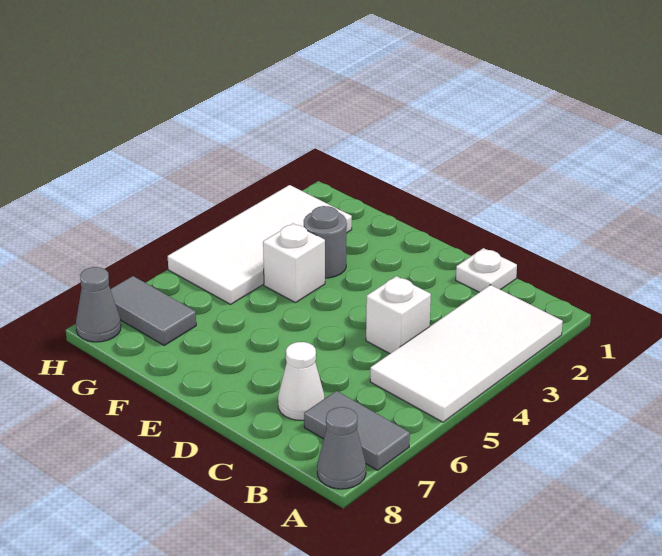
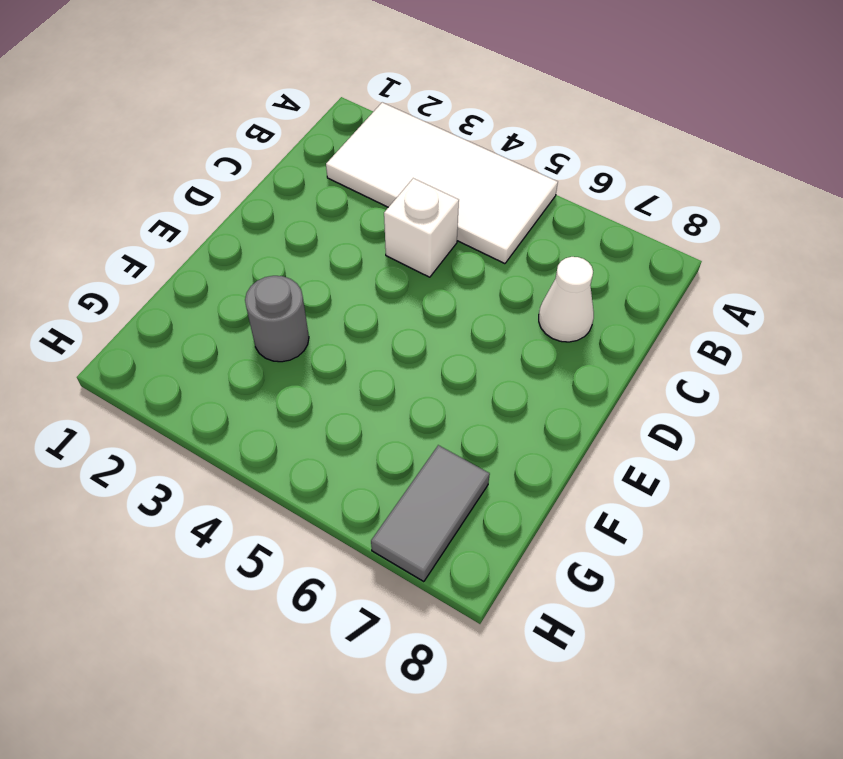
none -> grey tile A7:B7 level 1
none -> grey cone A8 level 1

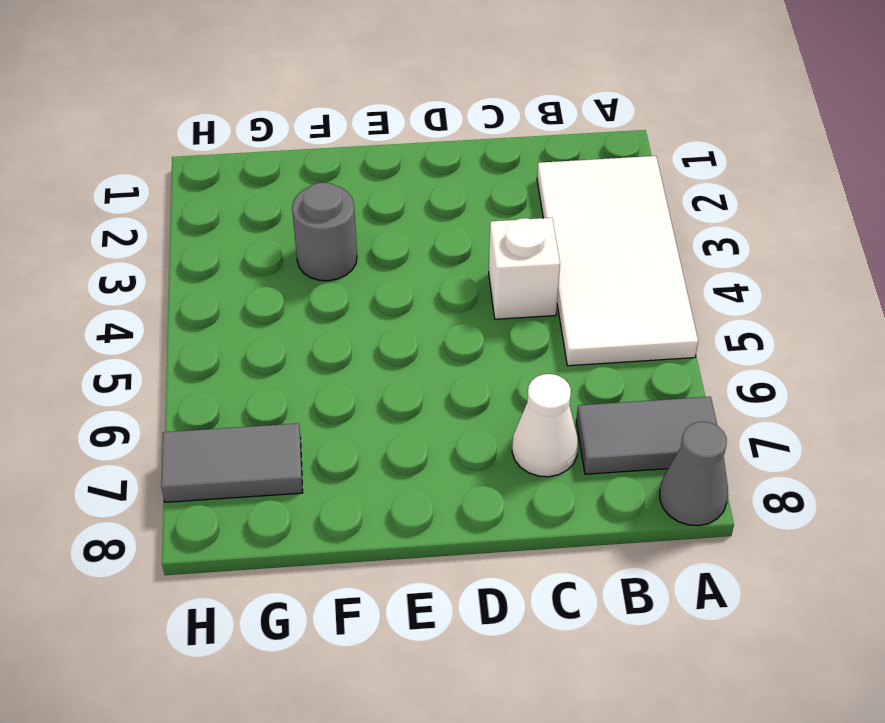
none -> white plate C1 level 1
none -> white brick F4 level 1

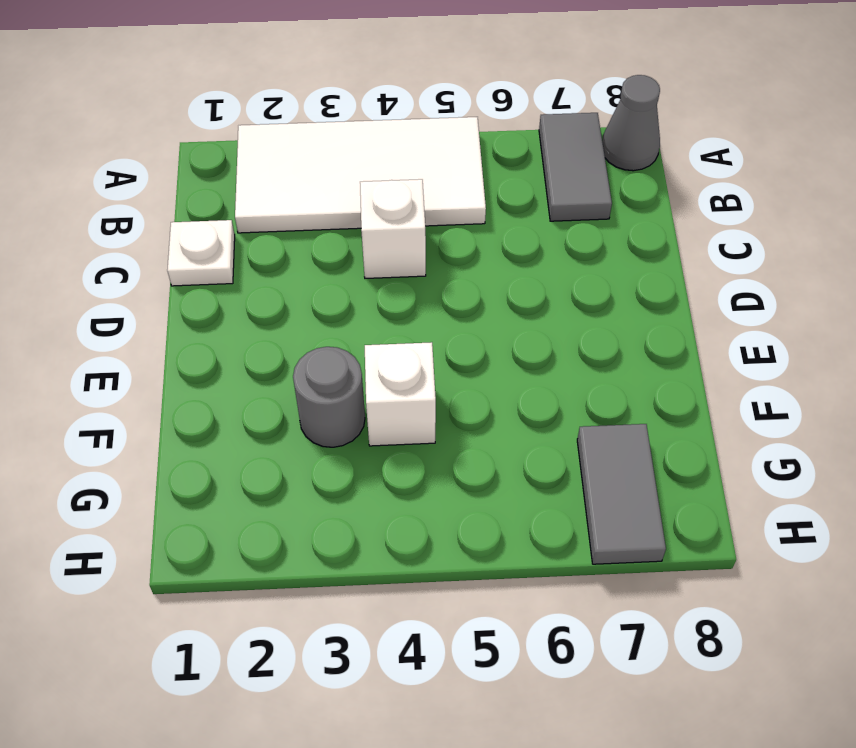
none -> white cone C7 level 1
none -> white tile G2:H5 level 1

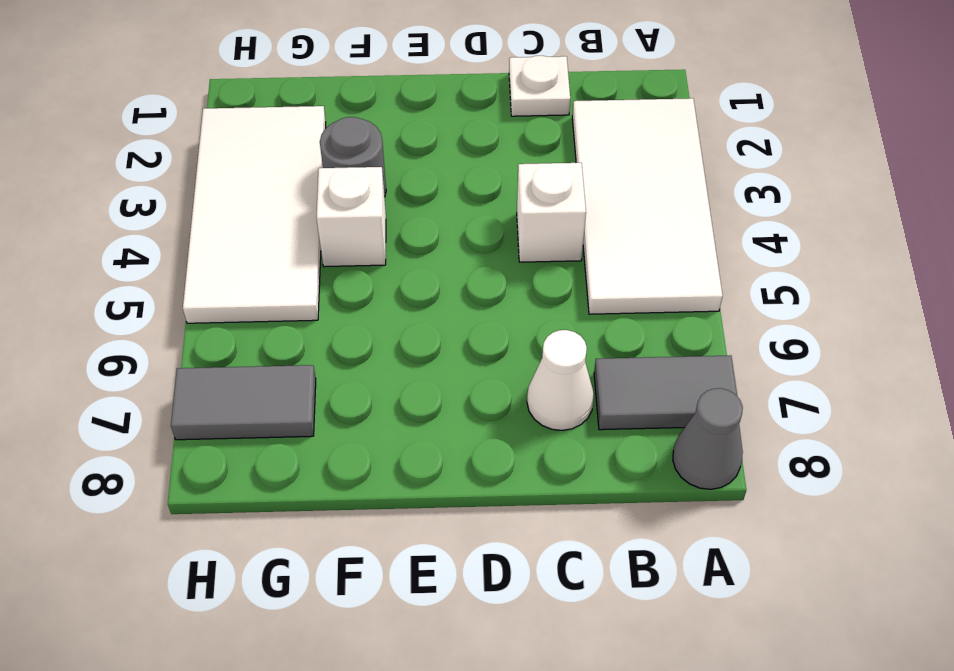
none -> grey cone H8 level 1

